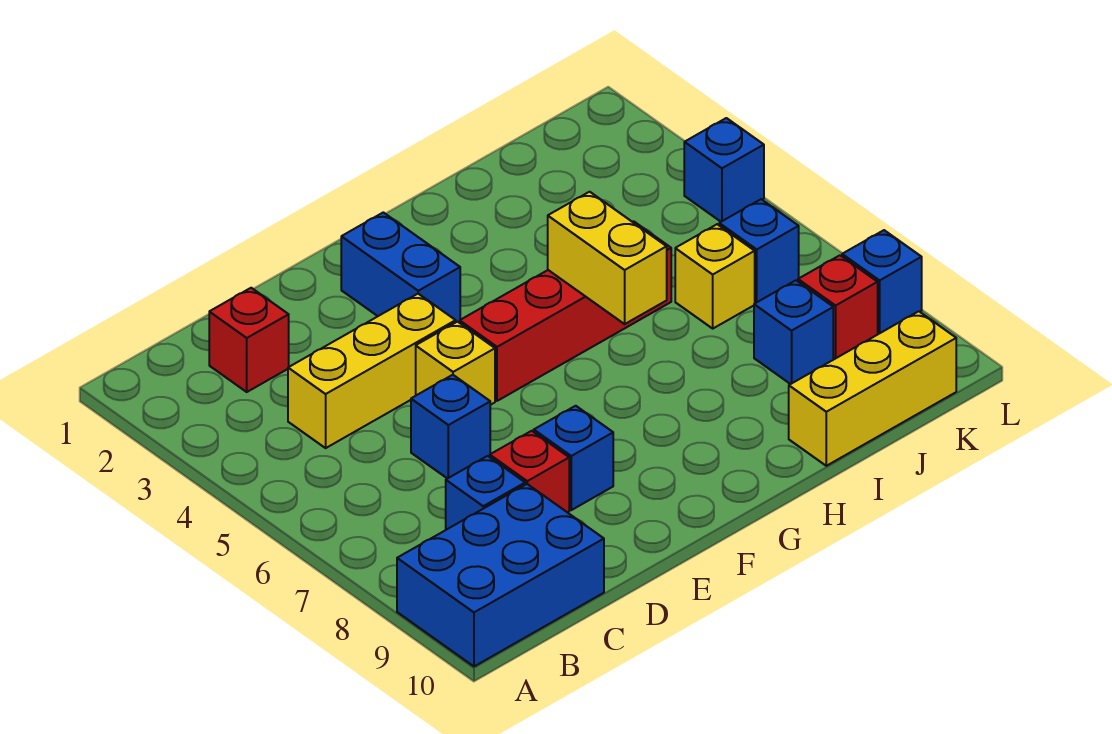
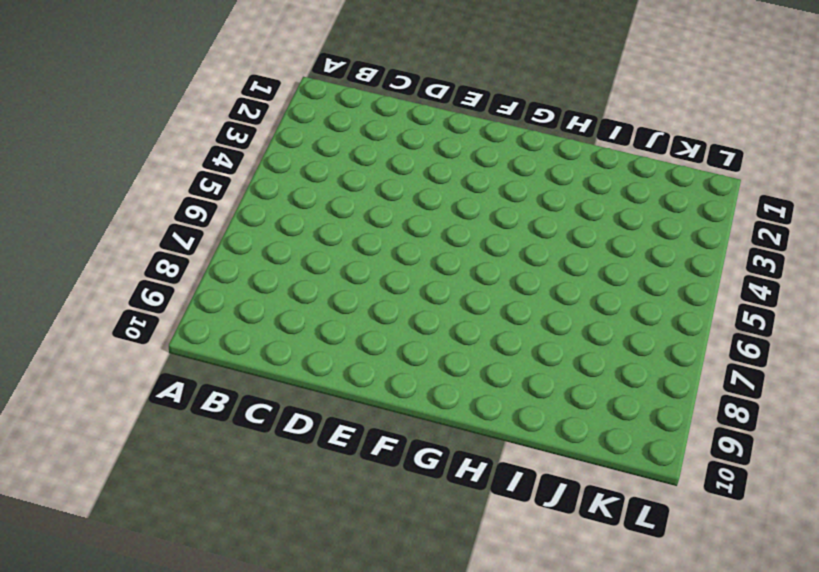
none -> blue brick A9:C10 level 1
none -> red brick C2 level 1
none -> yellow brick C4:E4 level 1

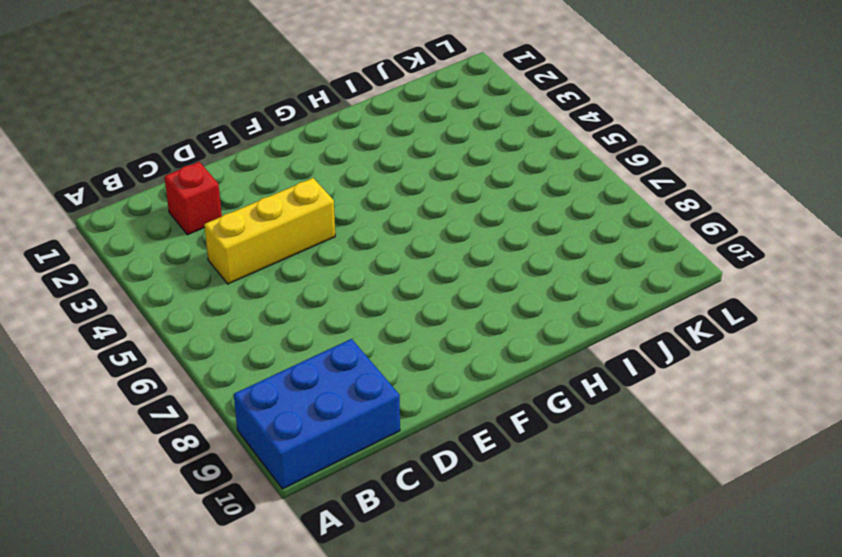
none -> blue brick C8 level 1
none -> blue brick D6 level 1
none -> red brick D8 level 1

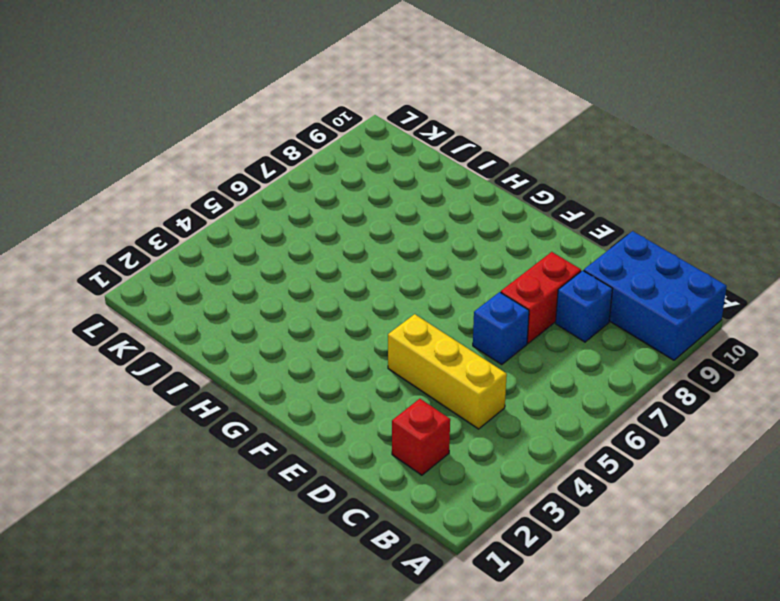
red brick D7:D8 level 1 -> red brick D8 level 1
none -> yellow brick E5 level 1
none -> blue brick E8 level 1
none -> blue brick F2:F3 level 1

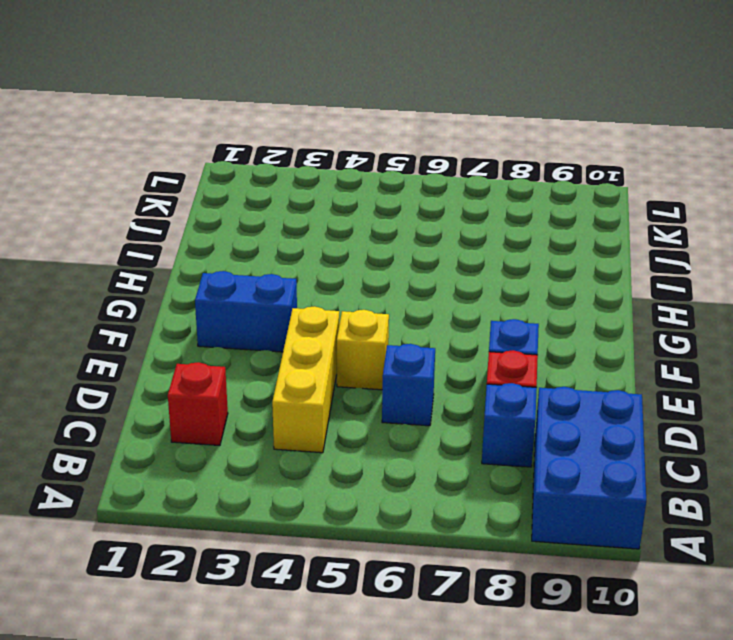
none -> red brick F5:I5 level 1
none -> yellow brick I10:K10 level 1
none -> yellow brick J6 level 1

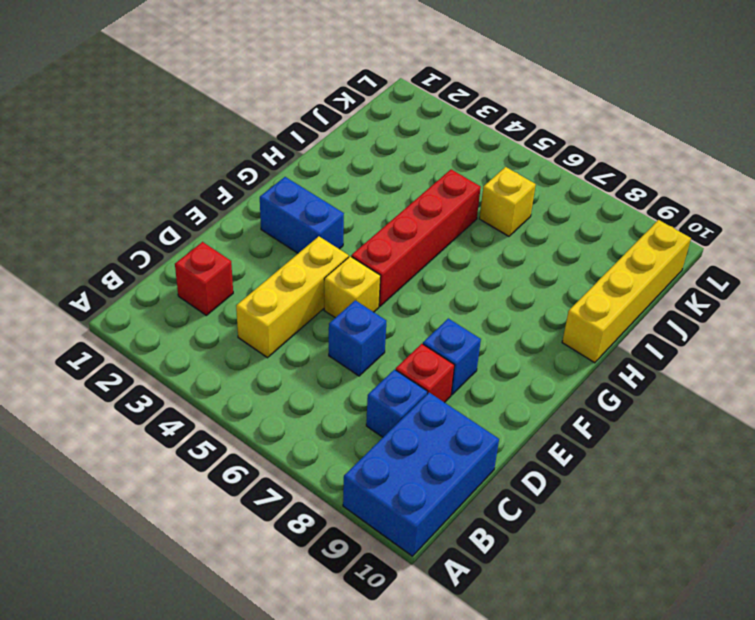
yellow brick H10:K10 level 1 -> yellow brick I10:K10 level 1
none -> blue brick J8 level 1
none -> blue brick K6 level 1
none -> red brick K8 level 1

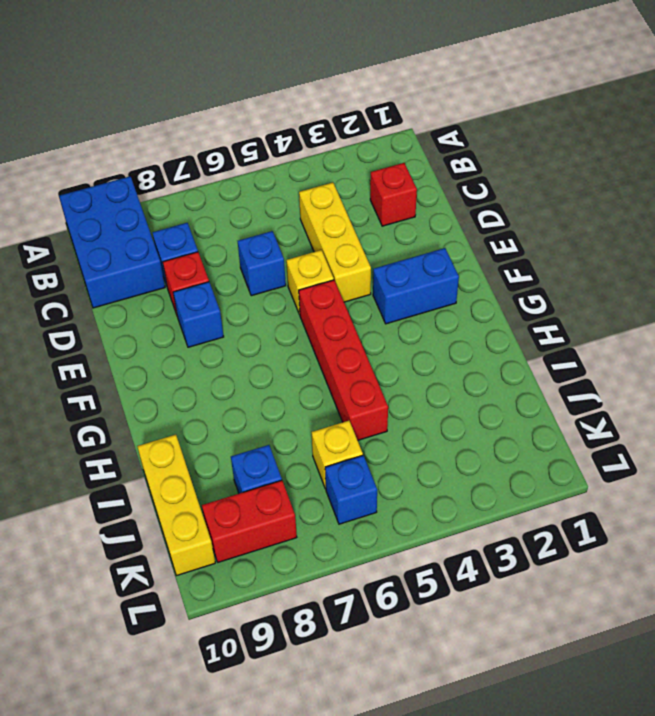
red brick K8:K9 level 1 -> red brick K8 level 1
none -> blue brick L4 level 1
none -> blue brick L8 level 1
none -> yellow brick H5:H6 level 2

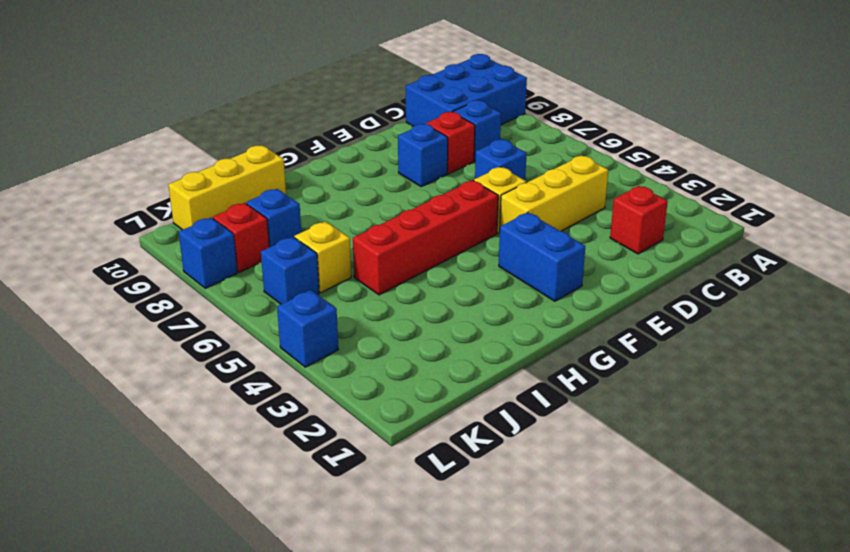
none -> yellow brick H5:H6 level 2

